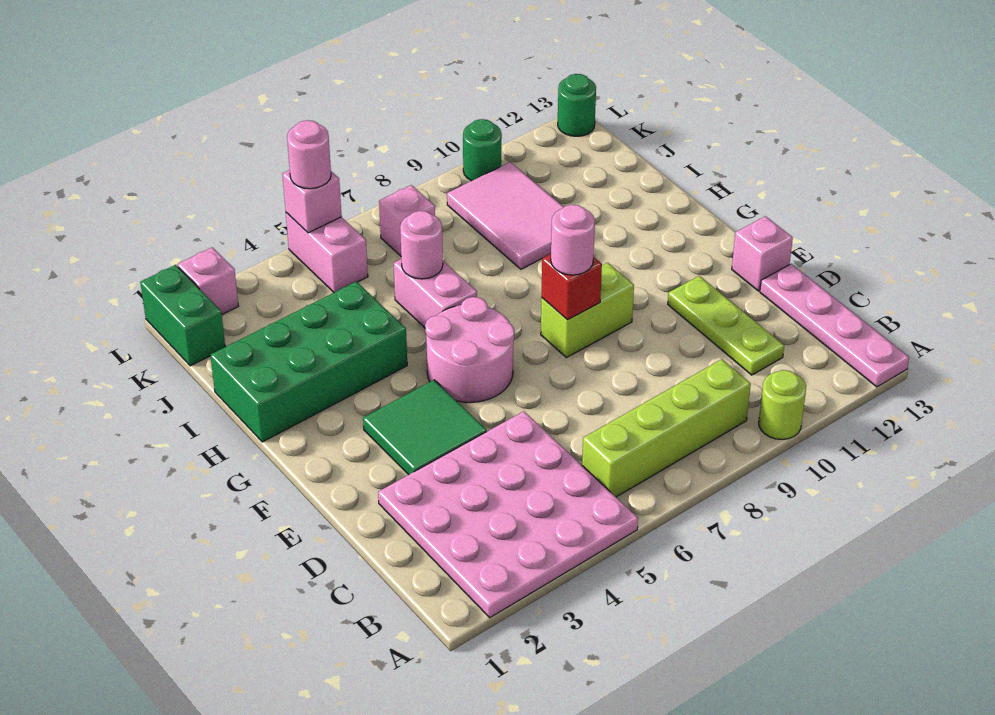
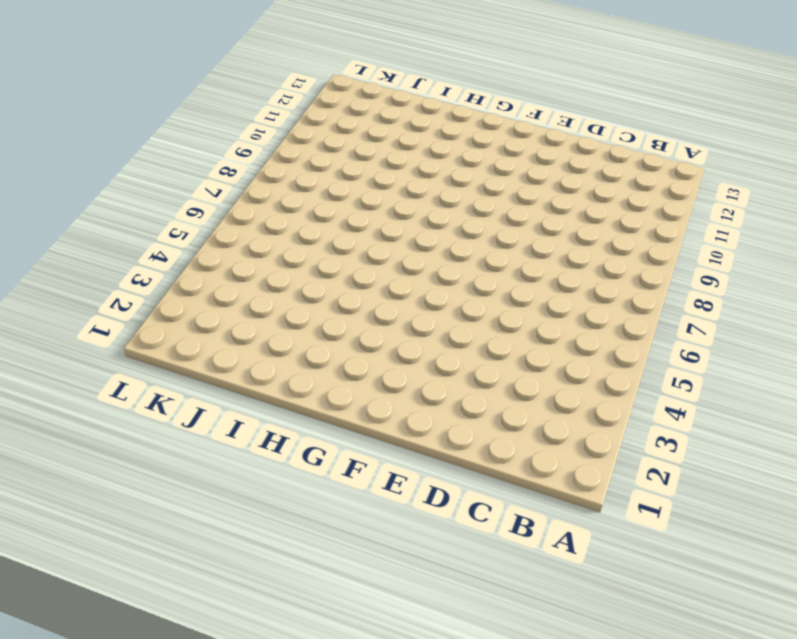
none -> pink plate A2:D5 level 1
none -> lime round brick A10 level 1
none -> pink plate A13:D13 level 1

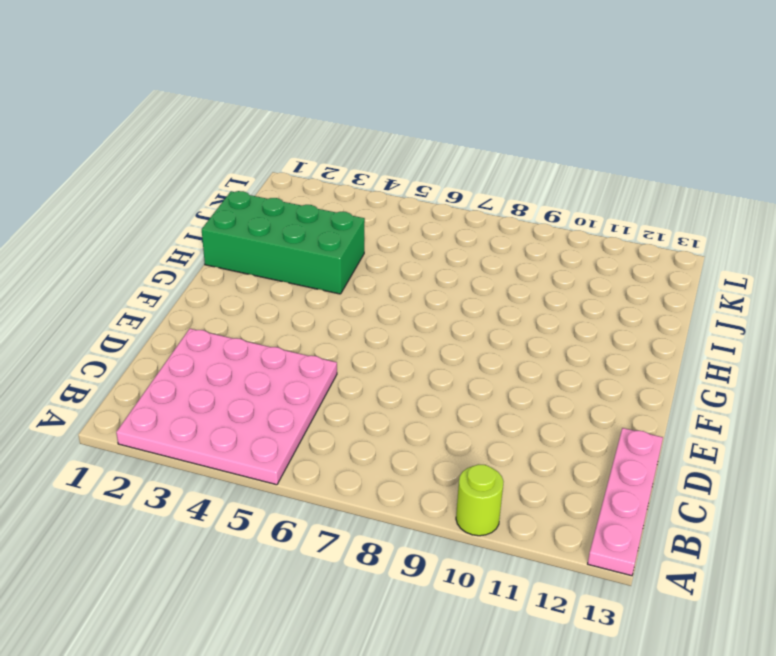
none -> lime brick B6:B9 level 1
none -> lime plate C11:E11 level 1
none -> green tile E3:F4 level 1

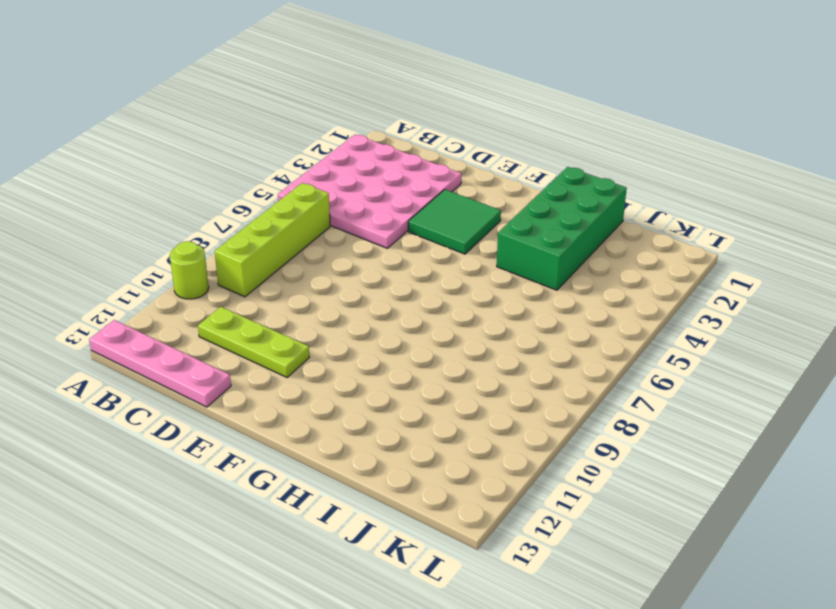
none -> pink brick E13 level 1
none -> pink round brick F5:G6 level 1
none -> lime brick F8:F9 level 1

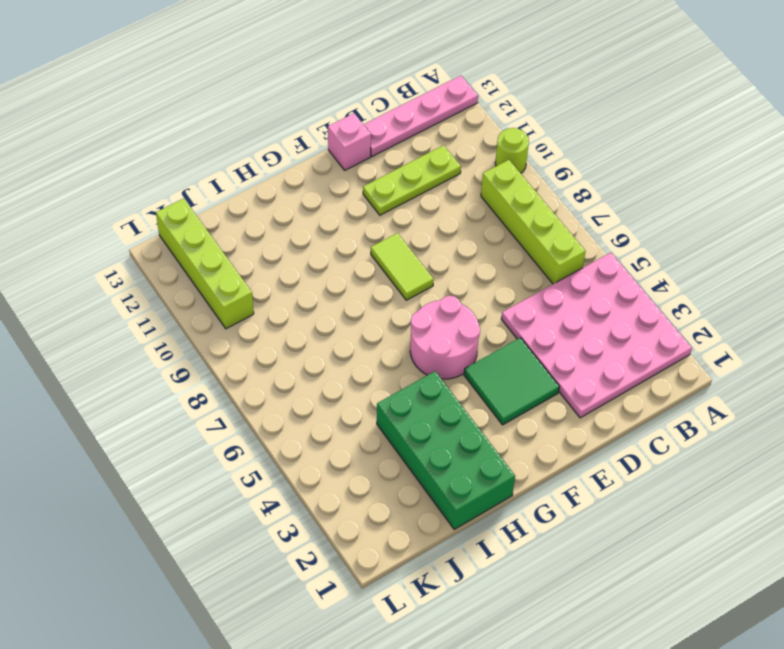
lime tile F8:F9 level 1 -> lime brick F8:F9 level 1
lime brick K10:K13 level 1 -> pink tile I9:K10 level 1
none -> pink brick H6:I6 level 1
none -> green brick K1:L1 level 1
none -> pink brick K5:L5 level 1

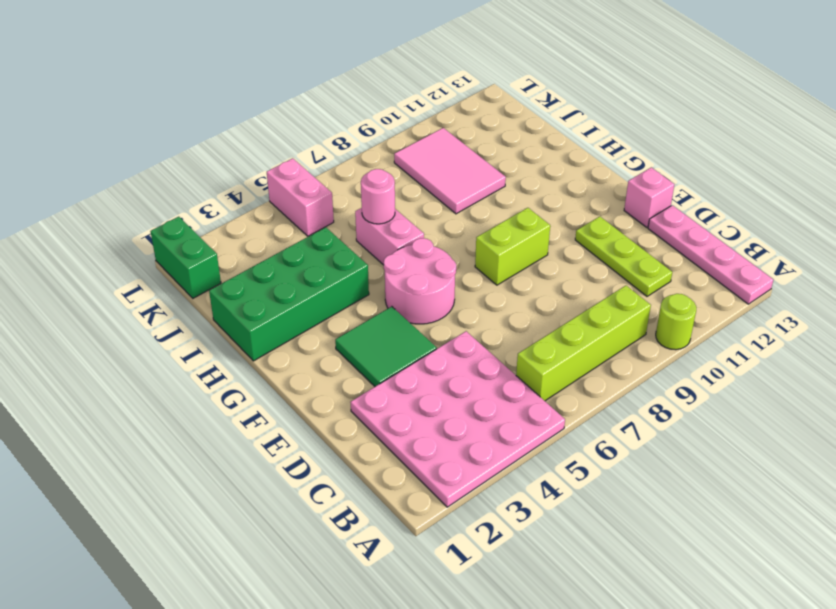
none -> pink brick K7 level 1
none -> pink brick L2 level 1
none -> green round brick L10 level 1

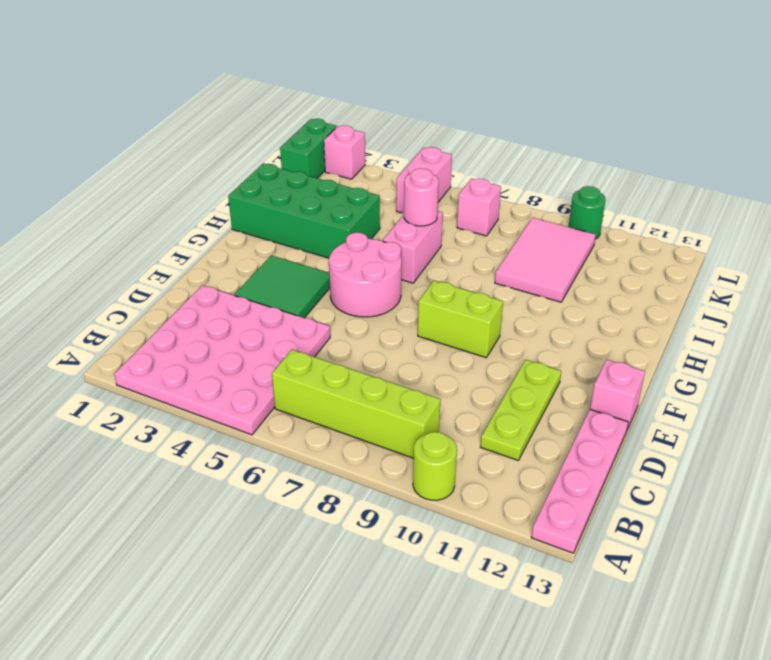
none -> green round brick L13 level 1
none -> red brick F8 level 2
none -> pink brick L5 level 2

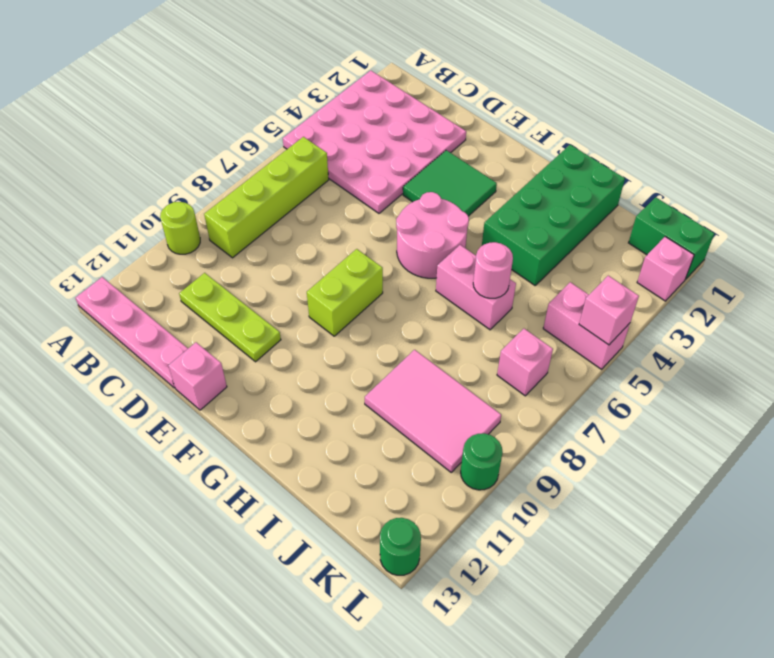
none -> red brick F8 level 2
none -> pink round brick F8 level 3
none -> pink round brick L5 level 3

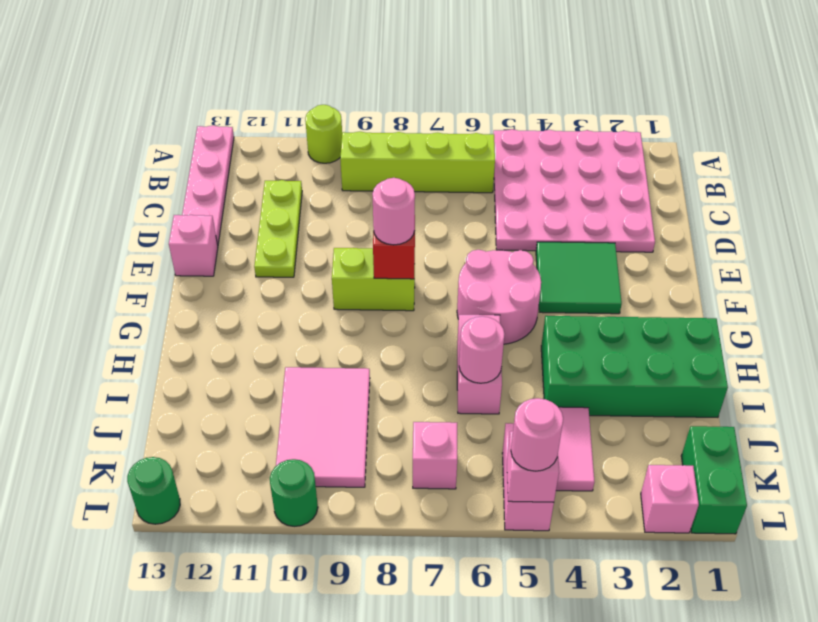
pink tile J4:K4 level 1 -> none

